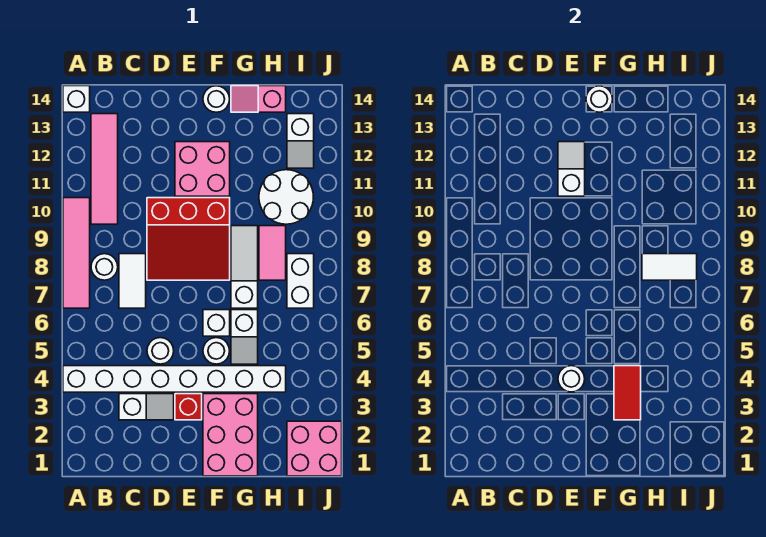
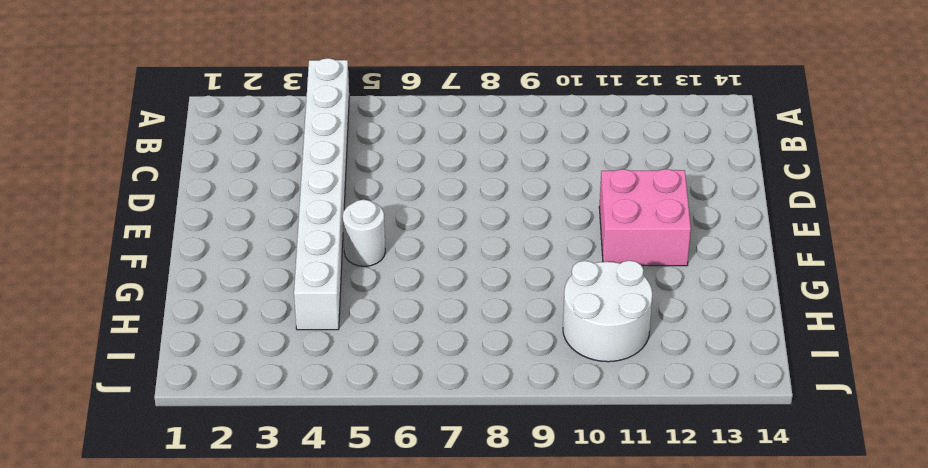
none -> pink tile A7:A10 level 1
none -> white brick A14 level 1
none -> white round brick B8 level 1

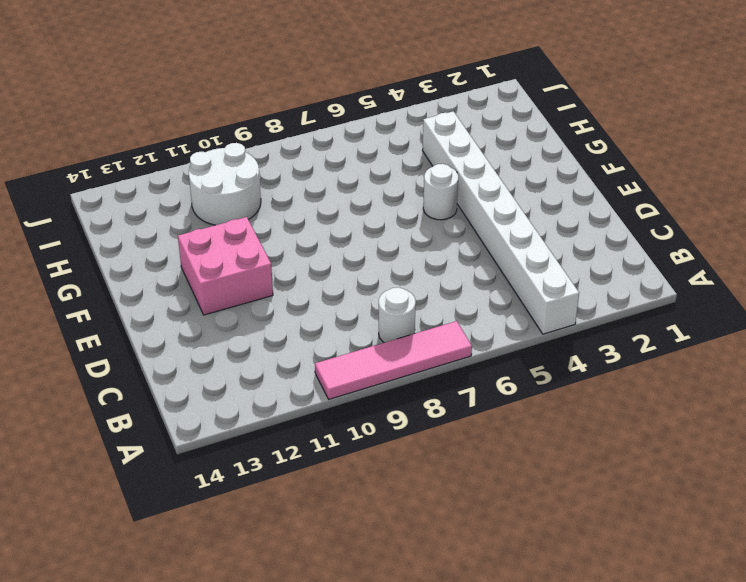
none -> white brick A14 level 1
none -> pink tile B10:B13 level 1
none -> white slope C3:D3 level 1 top C

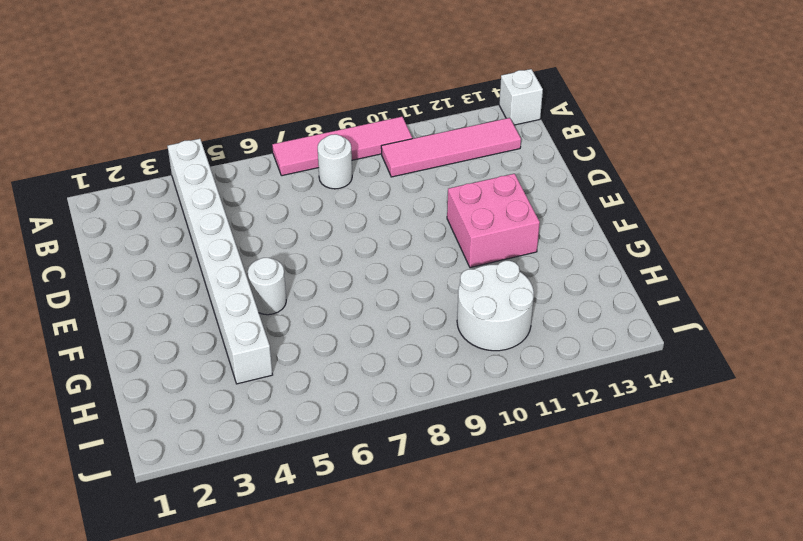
none -> white slope C3:D3 level 1 top C
none -> white tile C7:C8 level 1
none -> white round brick D5 level 1

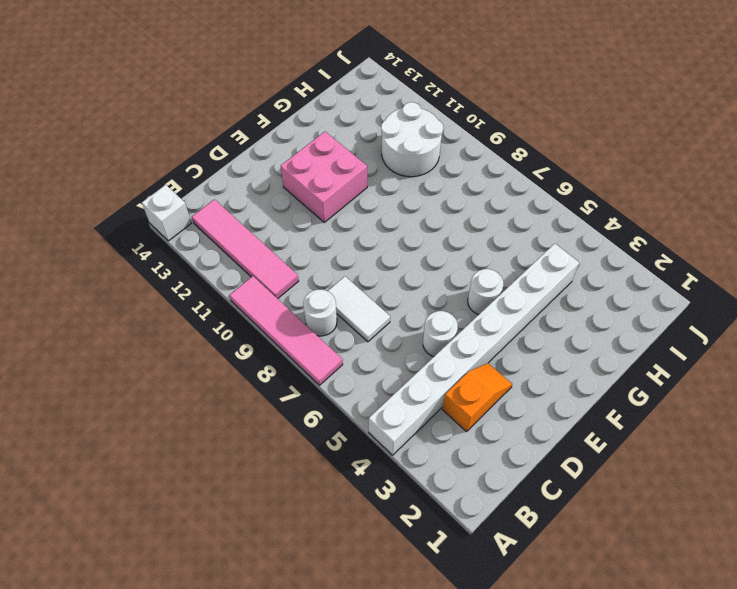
orange slope C3:D3 level 1 top C -> white slope C3:D3 level 1 top C
none -> red slope D8:F10 level 1 top 10
none -> red brick E3 level 1
none -> pink brick F1:G3 level 1

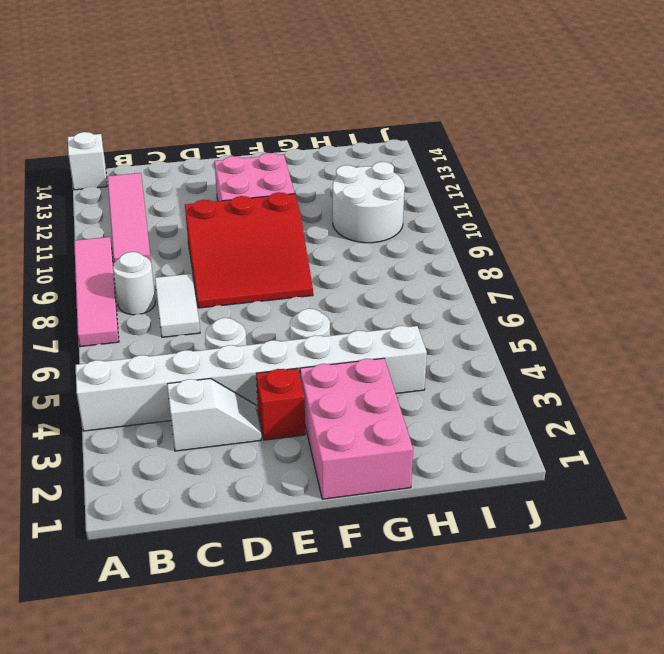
none -> white brick F6 level 1
none -> white round brick F14 level 1
none -> white slope G5:G6 level 1 top 6

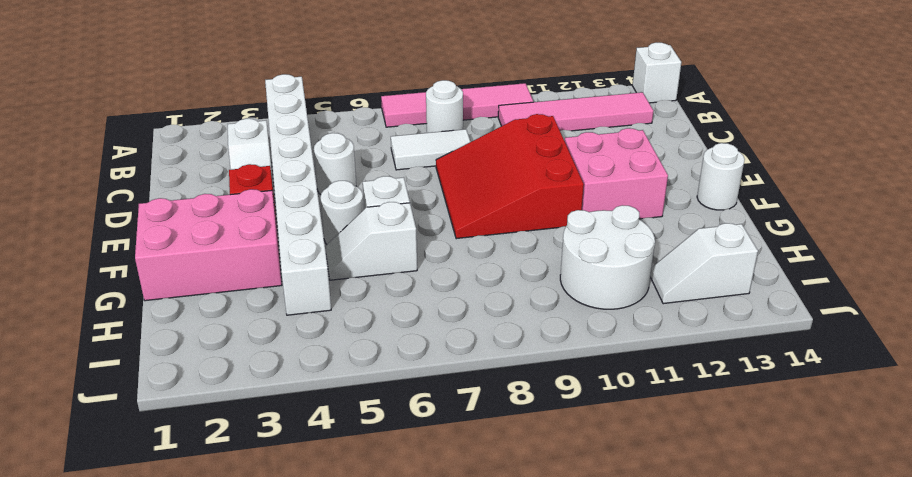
none -> white slope G7:G9 level 1 top 7
none -> pink slope G14:H14 level 1 top H
none -> pink tile H8:H9 level 1

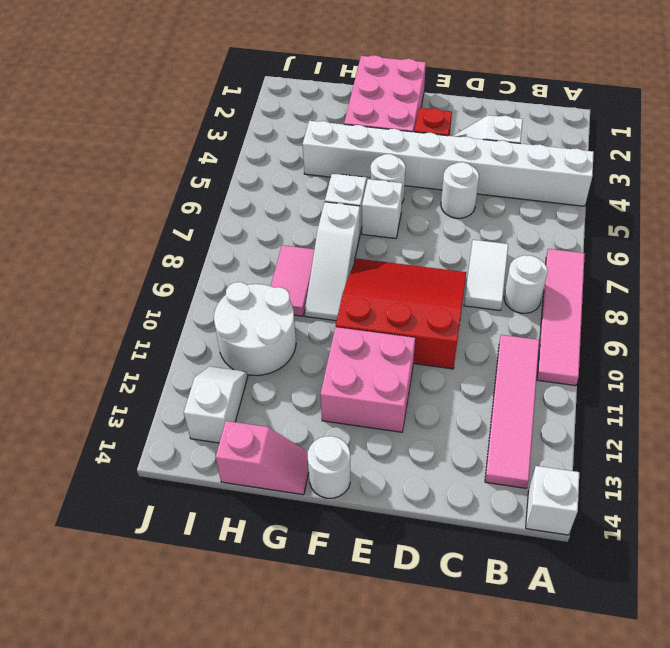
none -> pink brick I1:J2 level 1
none -> white brick I7:I8 level 1
none -> white round brick E4 level 2

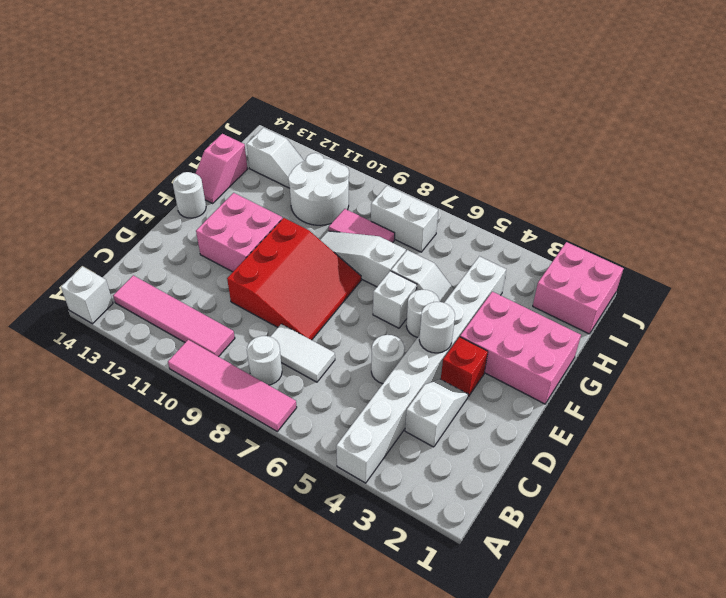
none -> white slope E11:E12 level 2 top 11
none -> white round brick F14 level 2
none -> red tile G3:G4 level 2

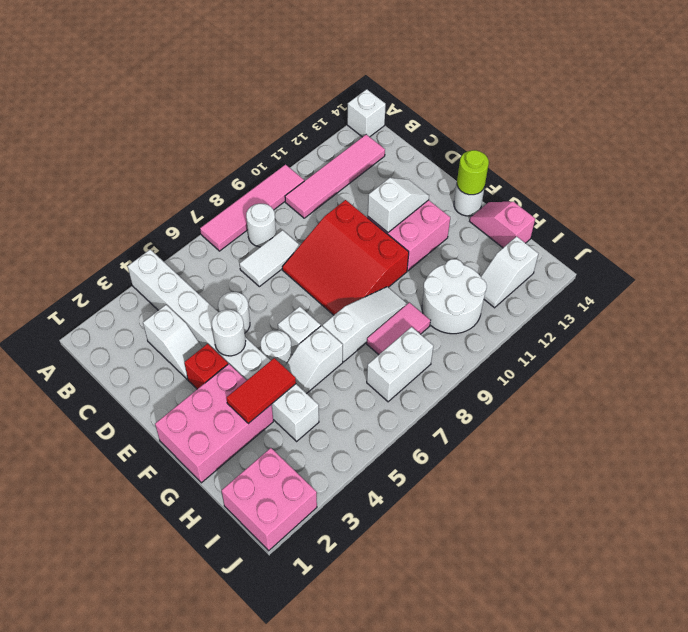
lime round brick F14 level 2 -> white round brick F14 level 2
none -> white tile H8:I8 level 2

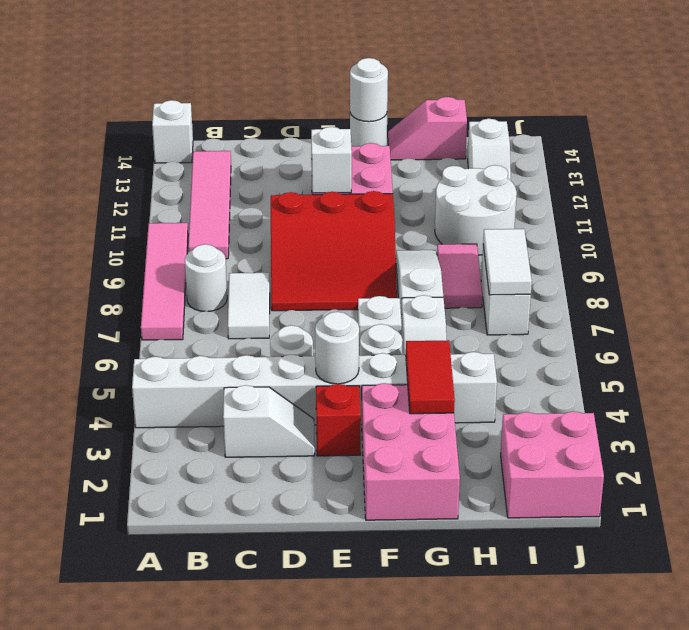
white tile I7:I8 level 2 -> white tile H8:I8 level 2

